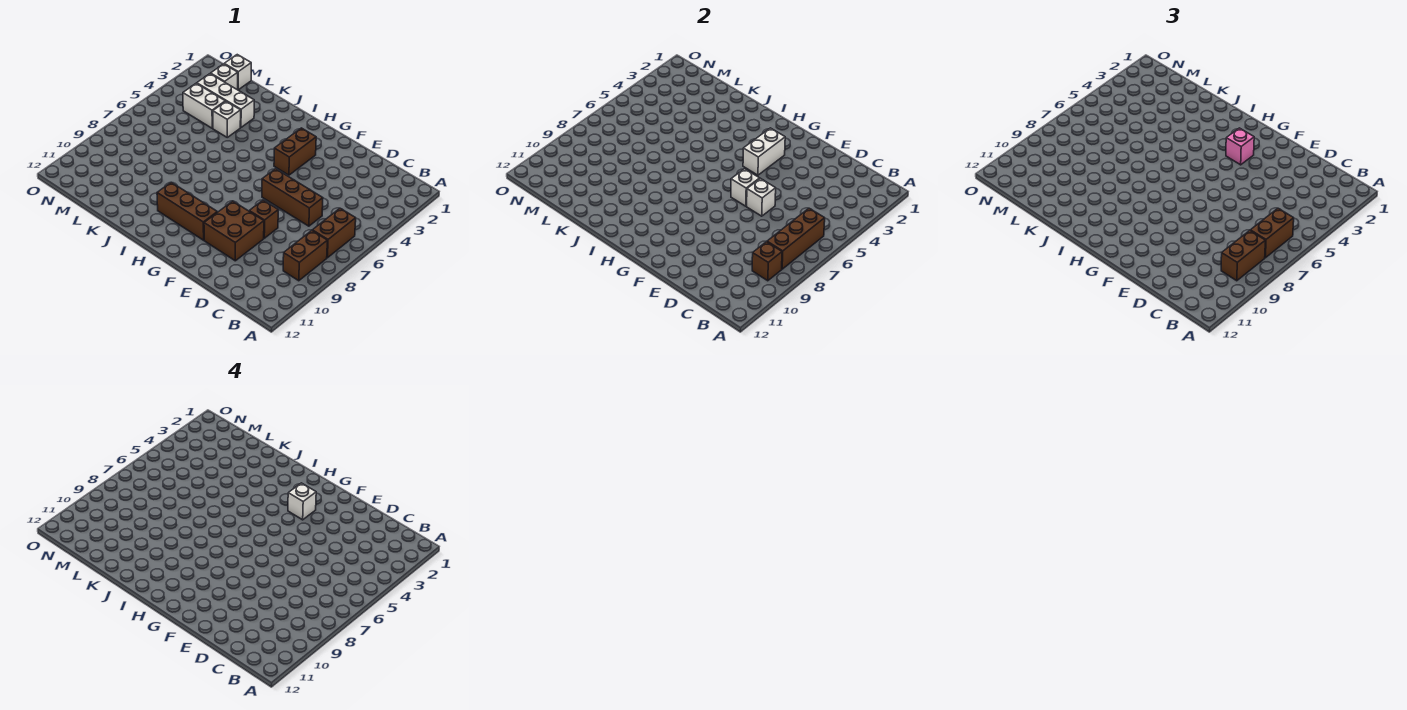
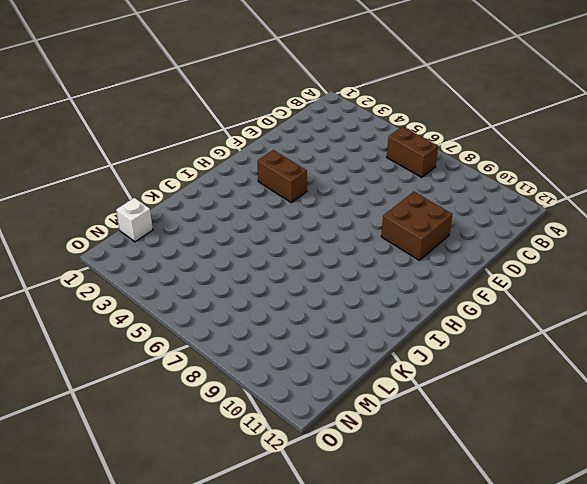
none -> brown brick B8:B9 level 1
none -> brown brick D6:F6 level 1
none -> brown brick E8 level 1

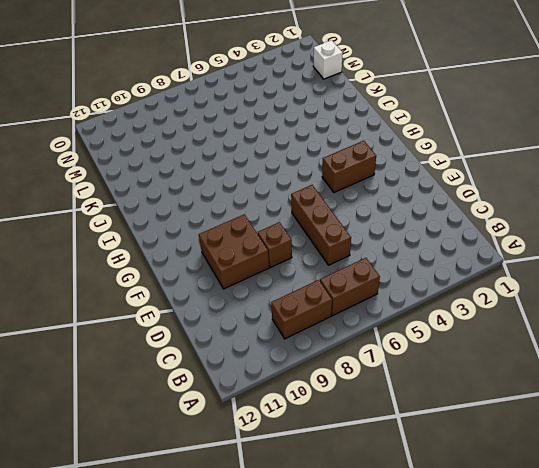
none -> brown brick G10:I10 level 1
none -> white brick K3:M3 level 1
none -> white brick K4 level 1

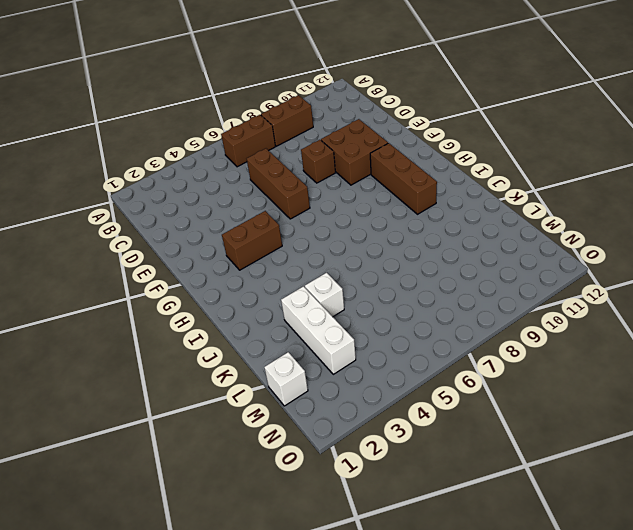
none -> white brick L4:M4 level 1
none -> white brick M2 level 1
none -> brown brick B6:B8 level 2

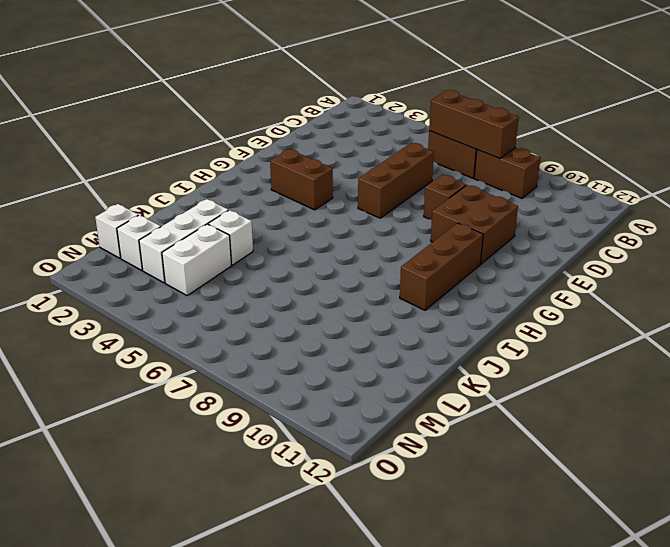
none -> brown brick B9 level 2
none -> white brick E6 level 2
none -> white brick F6 level 2

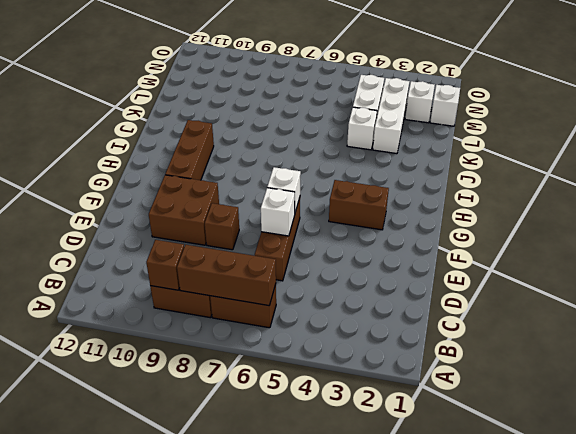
none -> white brick G3:G4 level 2
none -> brown brick B6:B7 level 3
none -> brown brick B8:B9 level 3

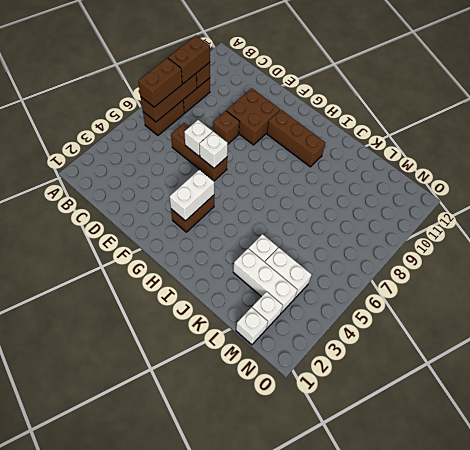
none -> pink brick G3 level 3
none -> white brick G3 level 4

